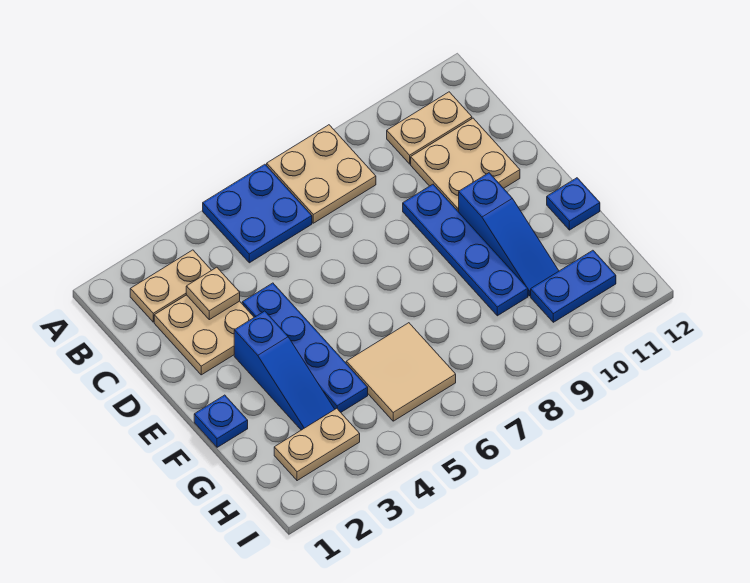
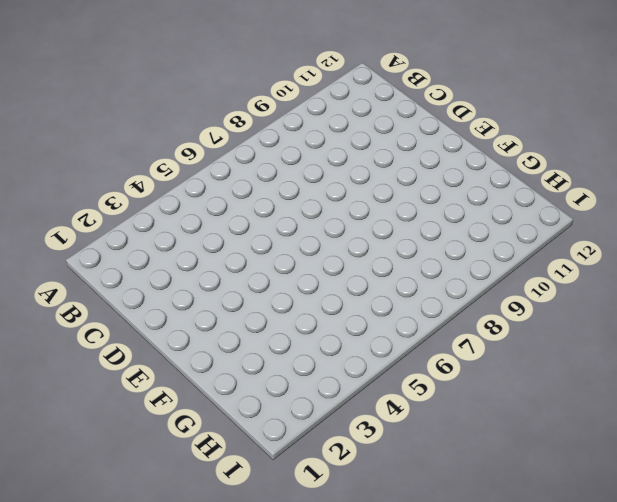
none -> blue plate A5:B6 level 1
none -> tan plate A7:B8 level 1
none -> tan plate B2:B3 level 1

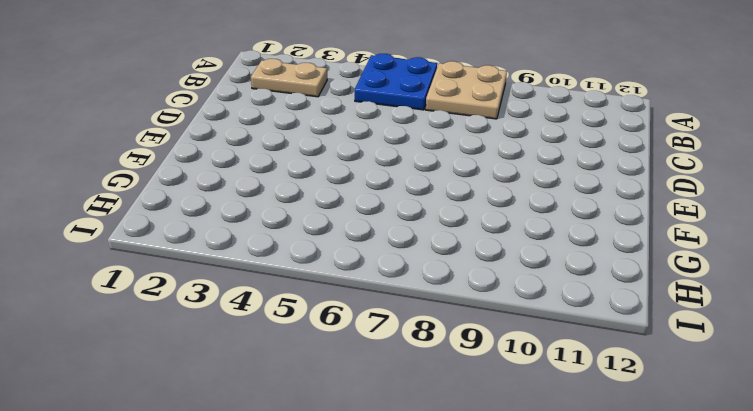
none -> tan plate B10:B11 level 1
none -> tan plate C2:D3 level 1
none -> tan plate C10:D11 level 1

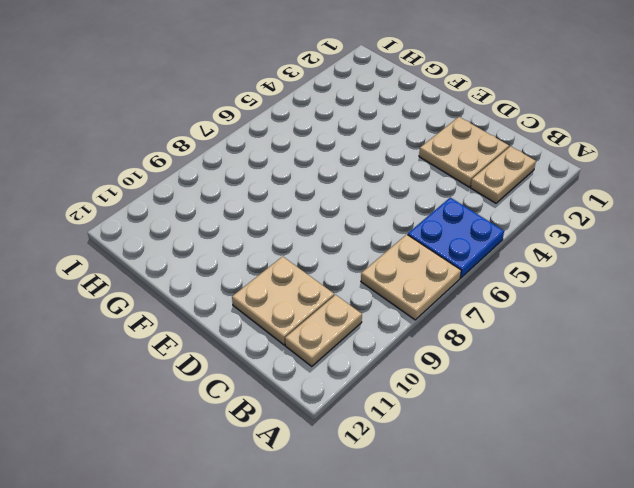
none -> blue plate D4:G4 level 1
none -> blue plate D9:G9 level 1
none -> blue slope E3:G3 level 1 top E

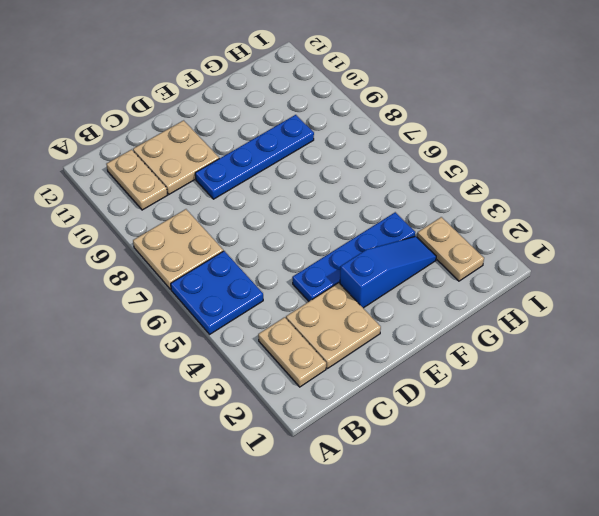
none -> blue slope E10:G10 level 1 top E
none -> blue plate F1 level 1
none -> blue plate F12 level 1

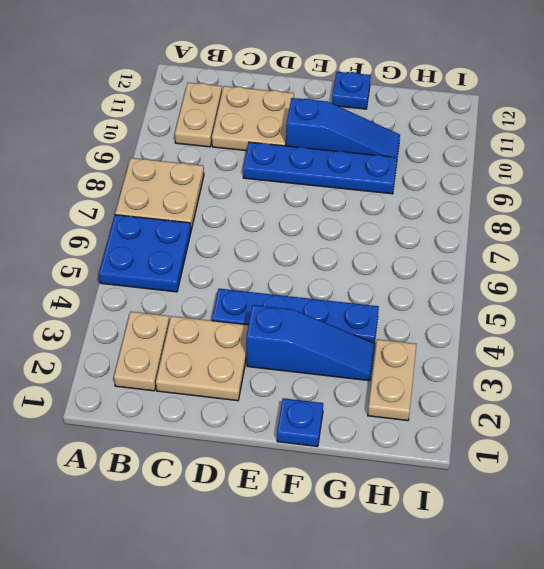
none -> tan tile G5:H6 level 1
none -> blue plate H10:H11 level 1
none -> tan plate C3 level 2

